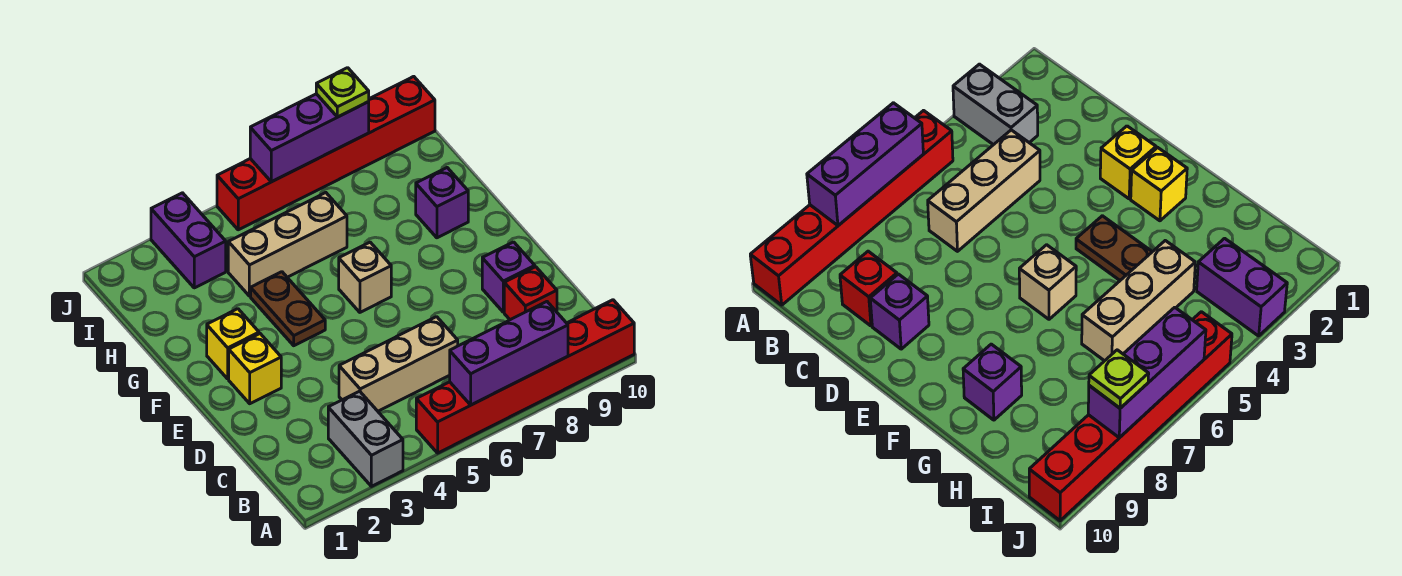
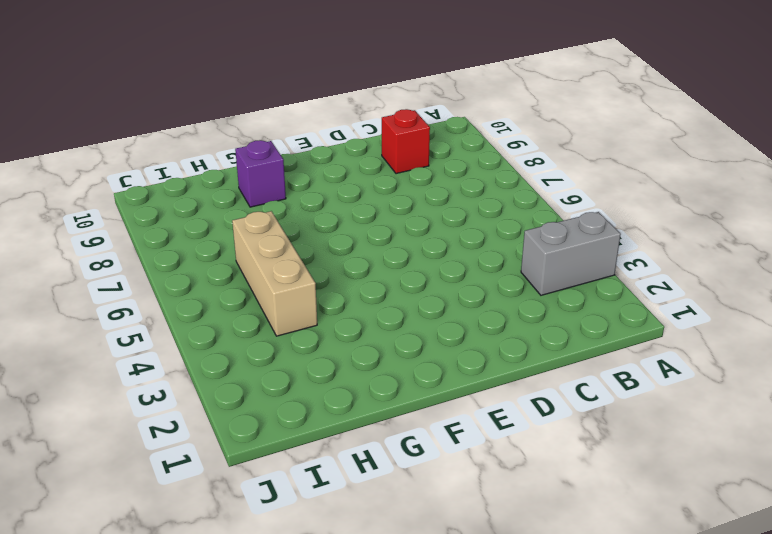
none -> red brick A5:A10 level 1
none -> tan brick C4:C6 level 1
none -> purple brick D9 level 1

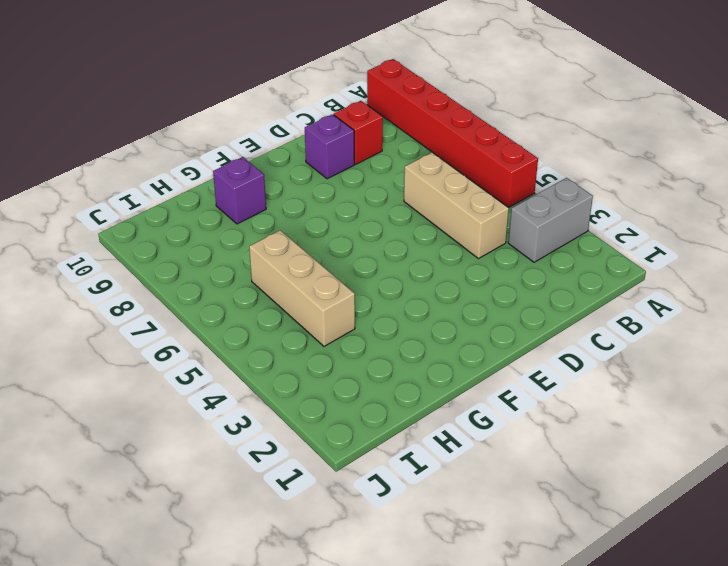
none -> yellow brick E2 level 1
none -> yellow brick F2 level 1
none -> brown plate F4:G4 level 1

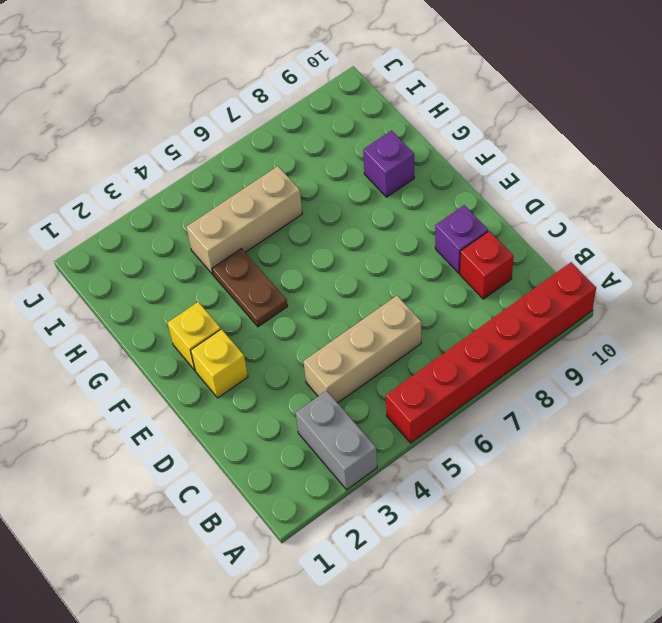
none -> tan brick F6 level 1
none -> purple brick I3:J3 level 1
none -> red brick J5:J10 level 1

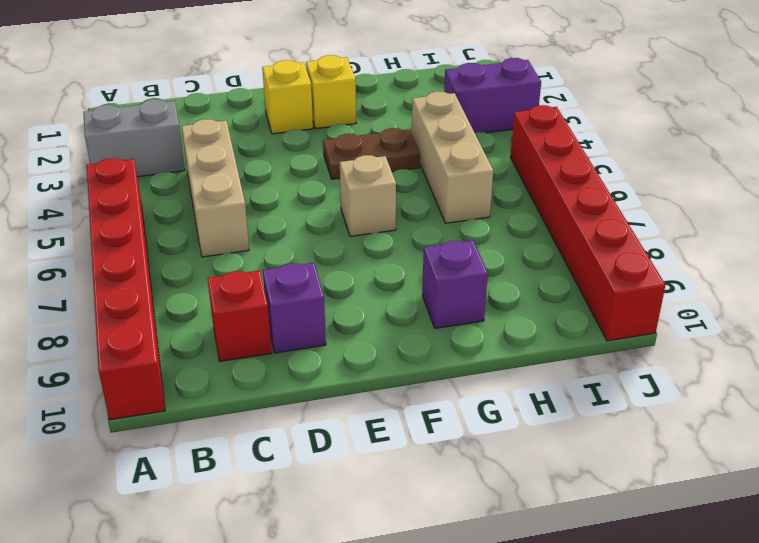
none -> purple brick A6:A8 level 2
none -> purple brick J6:J8 level 2
none -> lime plate J8 level 3

